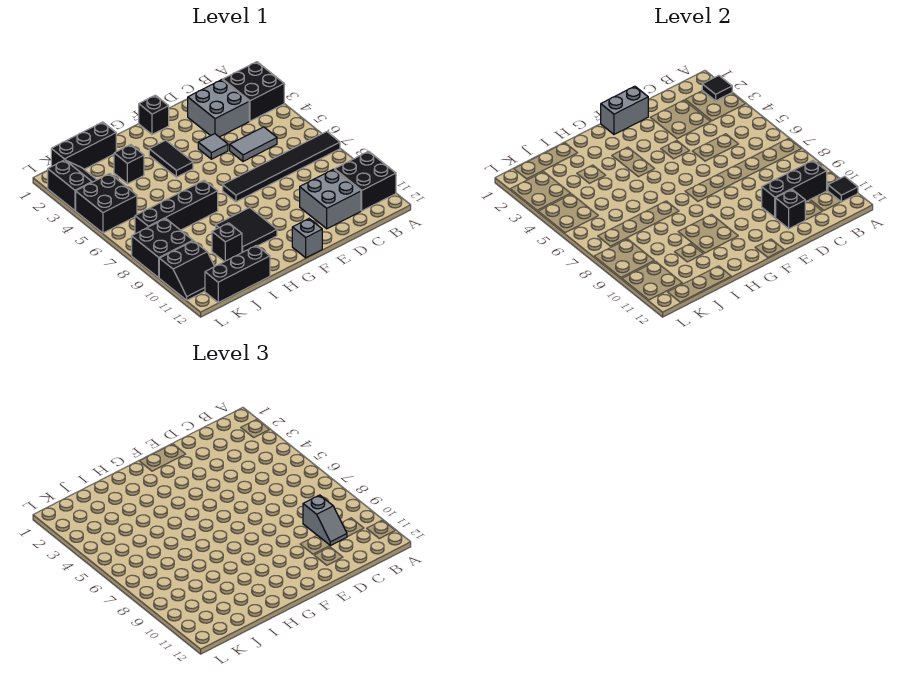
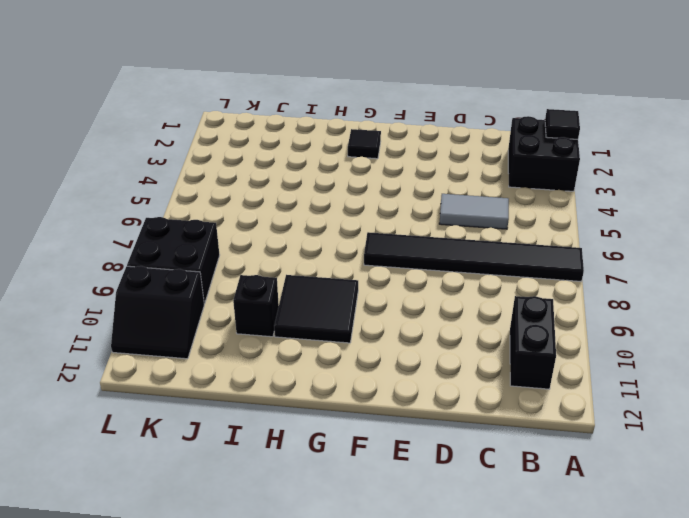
black brick B10:B11 level 1 -> black brick A10:B11 level 1
black tile G2 level 1 -> black tile A11 level 2
none -> grey brick C2:D3 level 1
none -> grey brick C10:D11 level 1
none -> grey tile E4 level 1

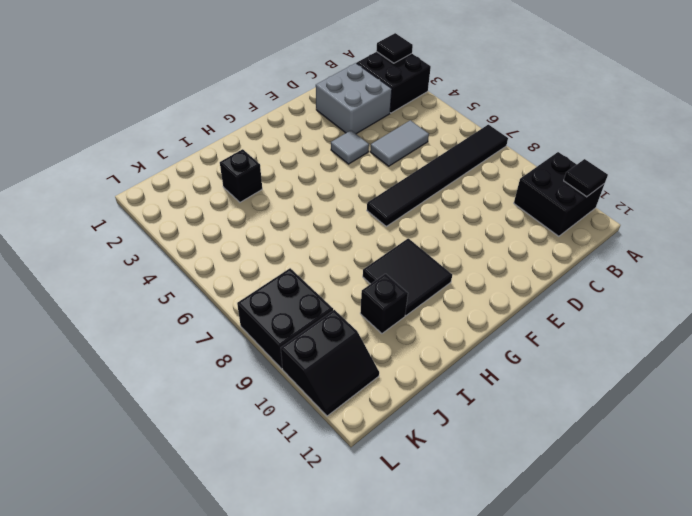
none -> grey brick C10:D11 level 1
none -> black brick F1 level 1
none -> grey brick F12 level 1

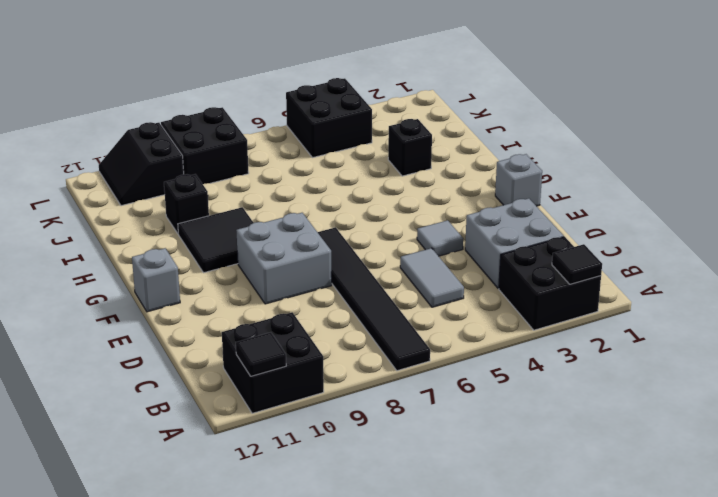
grey brick E8:F9 level 1 -> grey brick C10:D11 level 1
grey brick F1 level 1 -> black brick F1 level 1
none -> black tile G3:G4 level 1
none -> black brick H7:K7 level 1
none -> black brick I1:K1 level 1

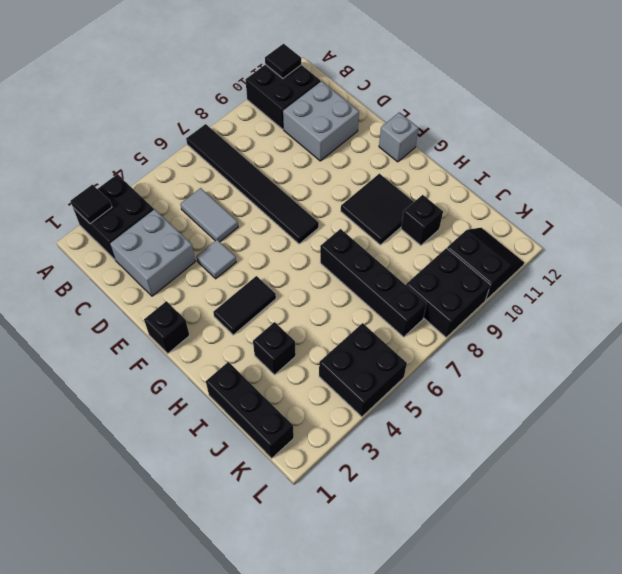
none -> black brick I12:K12 level 1
none -> black slope K2:L3 level 1 top L
none -> black brick B10:D10 level 2

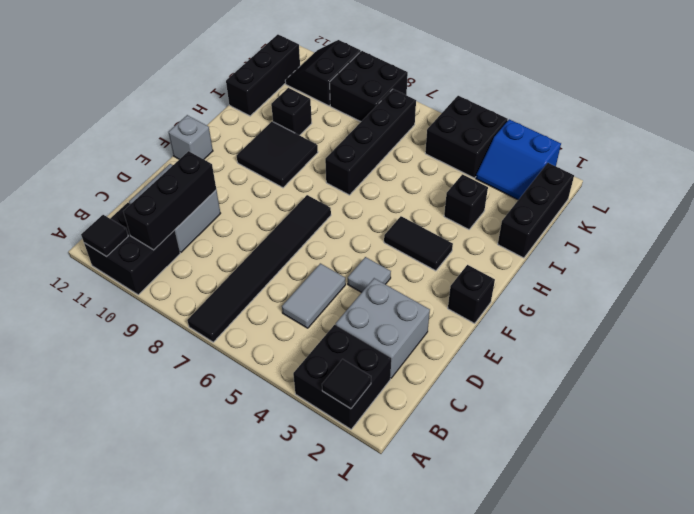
blue slope K2:L3 level 1 top L -> black slope K2:L3 level 1 top L
none -> black brick D11 level 2
none -> grey brick E1:F1 level 2
none -> grey slope C9:C10 level 3 top 9

